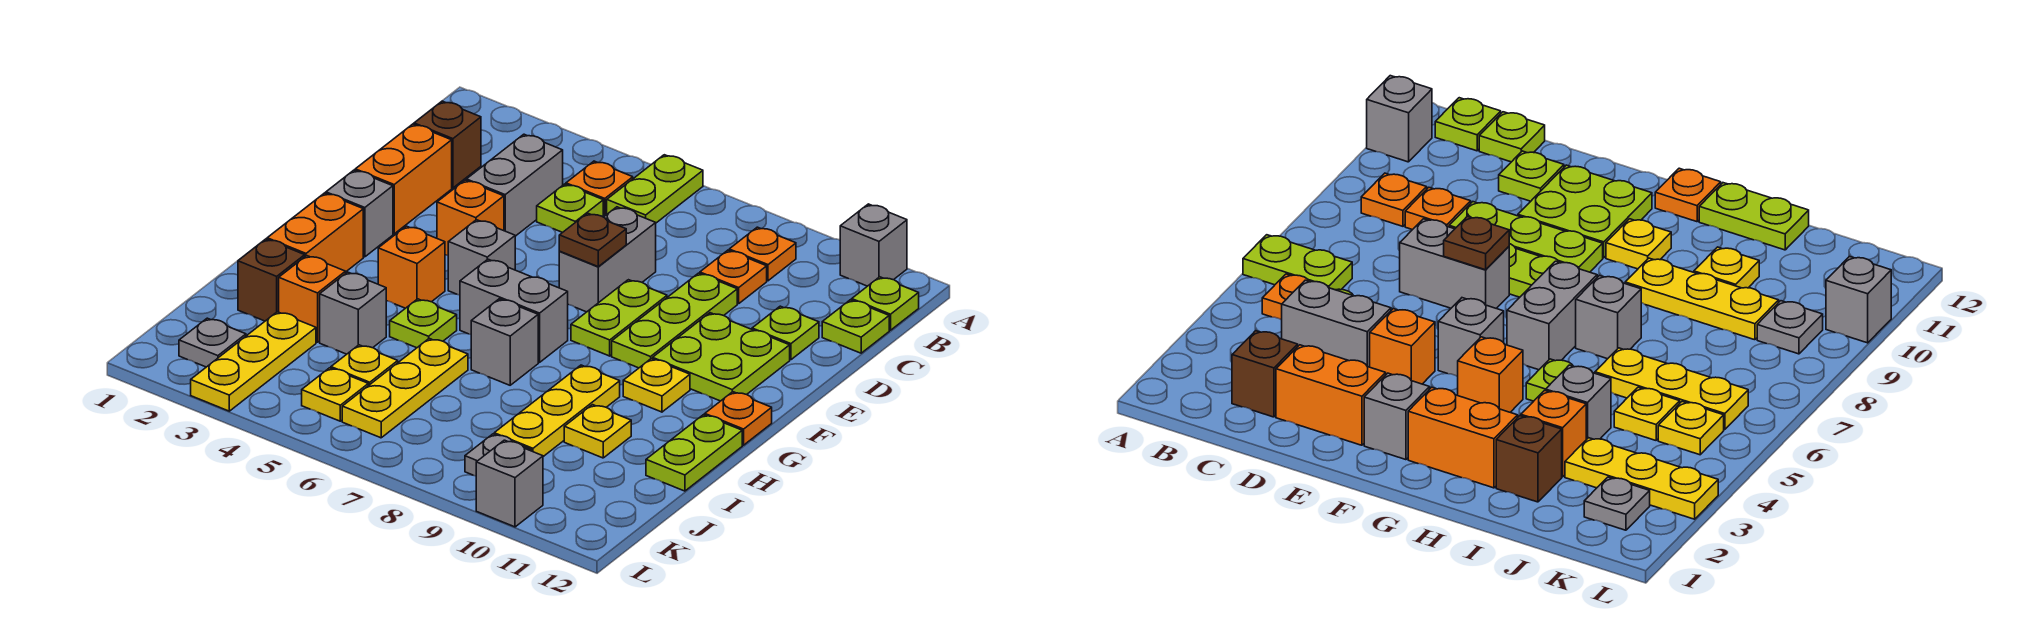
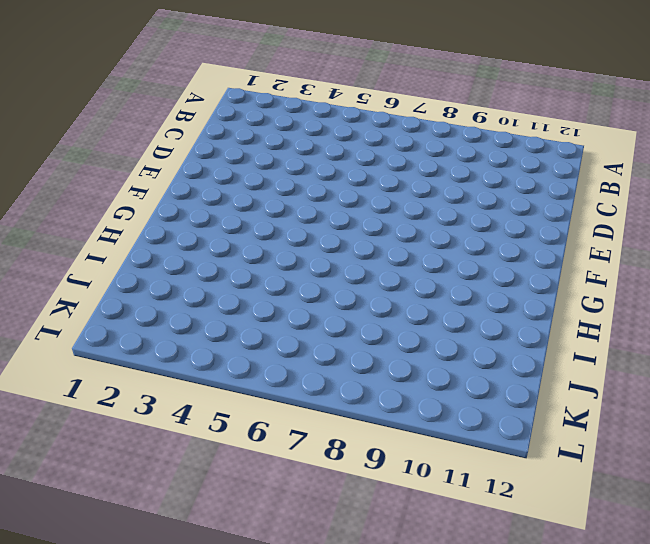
none -> lime plate A6:B6 level 1
none -> grey brick A11 level 1
none -> orange plate B5 level 1
none -> orange plate B9 level 1

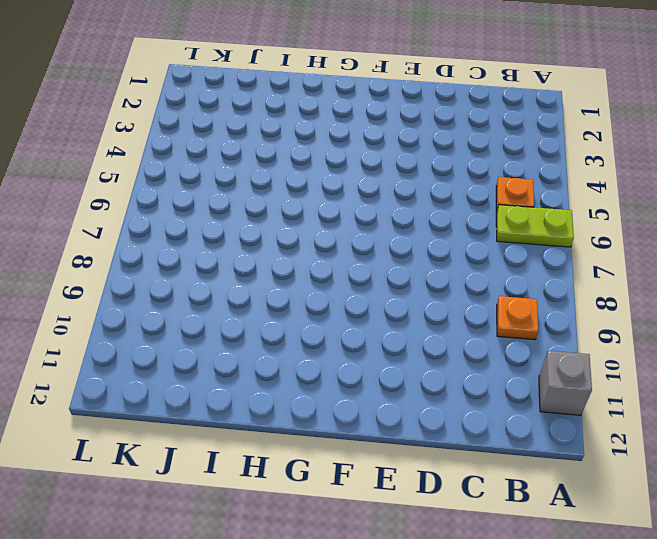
none -> lime plate B12 level 1
none -> brown brick C2 level 1
none -> grey brick C4:D4 level 1
none -> lime plate C5 level 1

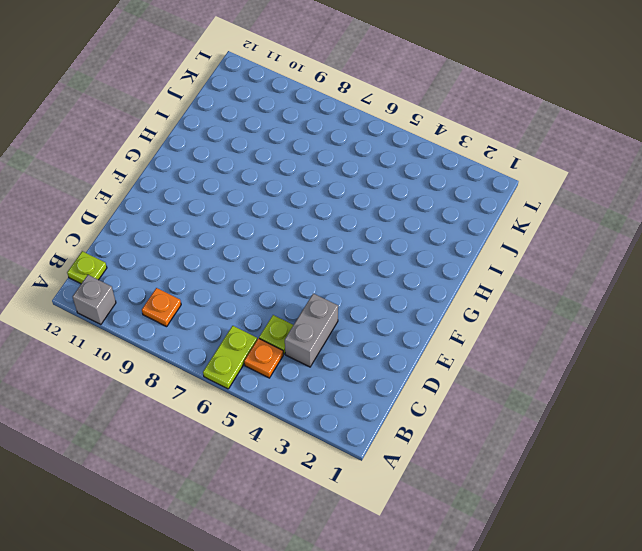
none -> brown brick C2 level 1
none -> orange plate C9 level 1
none -> lime plate C12 level 1
none -> orange brick D2:E2 level 1

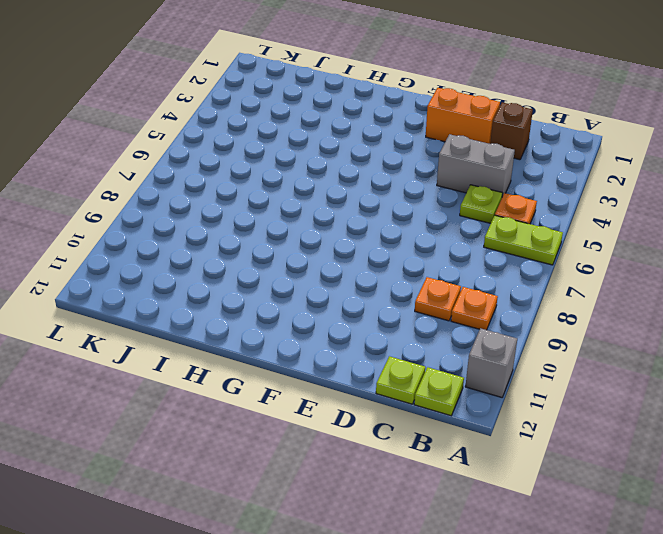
none -> grey brick D7:E7 level 1
none -> lime plate D9:F9 level 1
none -> lime plate D11 level 1
none -> orange brick E4 level 1

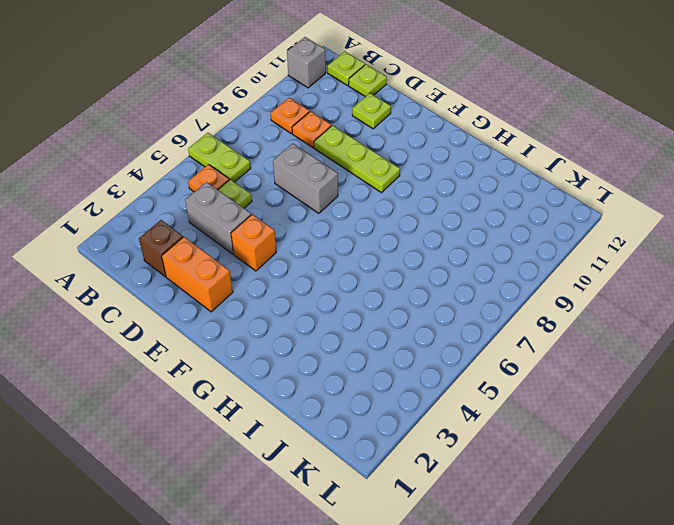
none -> lime plate E8:F8 level 1
none -> lime plate E10:F11 level 1
none -> grey brick F2 level 1
none -> grey brick F5 level 1

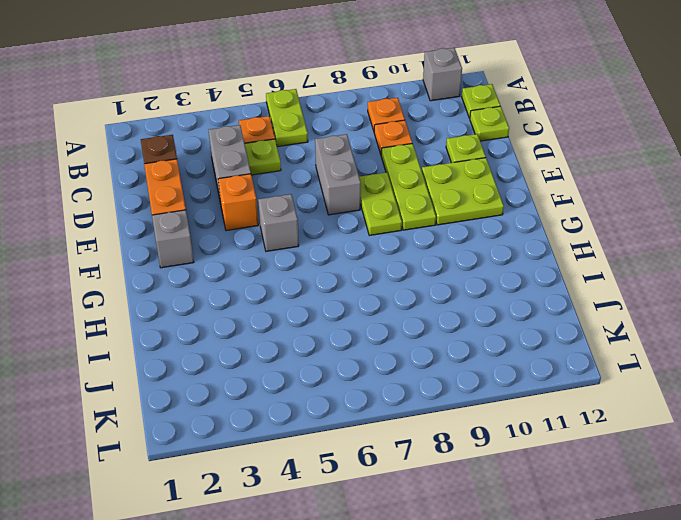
none -> orange brick G2:H2 level 1
none -> orange brick G4 level 1
none -> grey brick G6:G7 level 1
none -> yellow plate G10 level 1

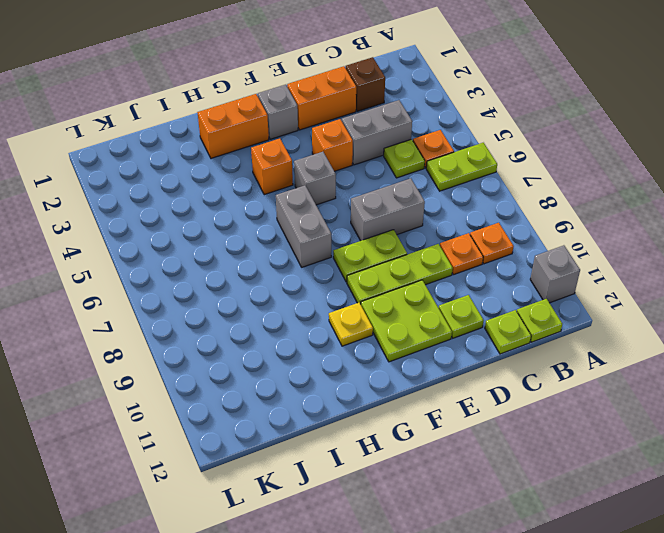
none -> orange plate G12 level 1
none -> lime plate H5 level 1
none -> grey brick H7 level 1
none -> yellow plate H9:J9 level 1

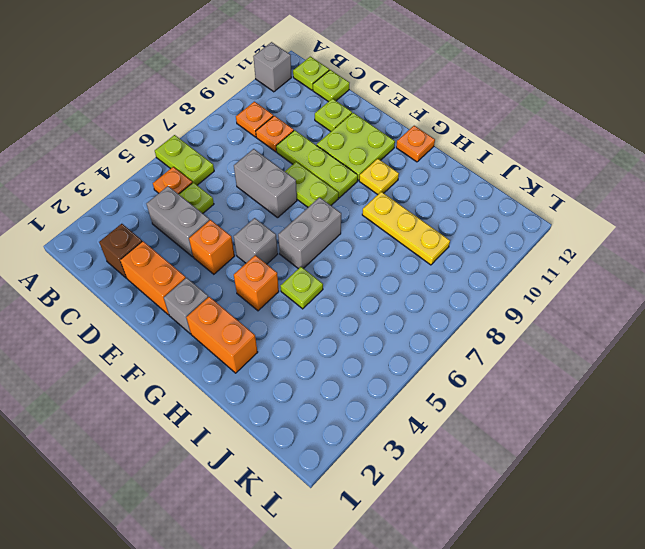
none -> grey brick H7 level 1
none -> lime plate H12:I12 level 1
none -> brown brick I2 level 1
none -> orange brick I3 level 1

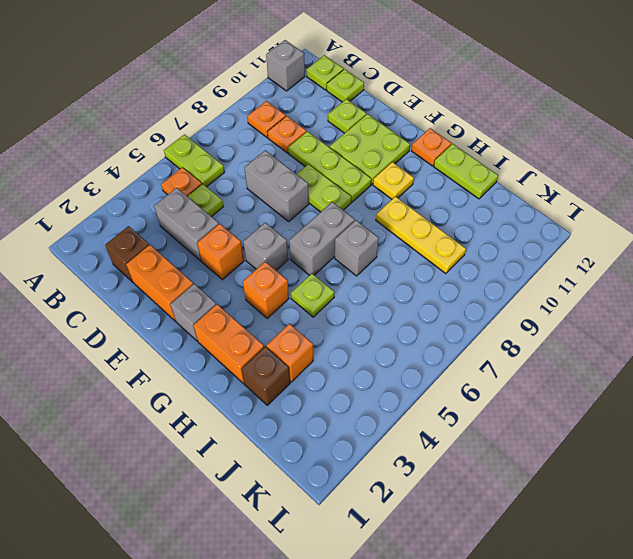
none -> grey brick I4 level 1
none -> yellow plate I6:K6 level 1
none -> yellow plate I10 level 1
none -> yellow plate J3:L3 level 1

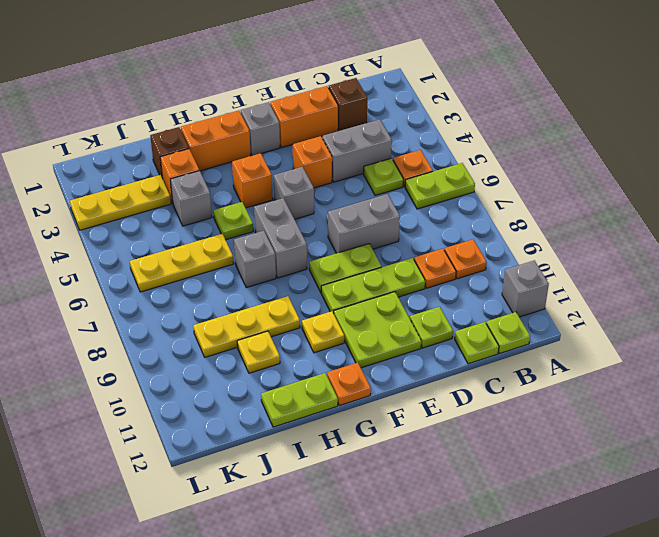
none -> yellow plate J5 level 1
none -> grey plate K2 level 1
none -> yellow plate K5 level 1
none -> grey plate K9 level 1

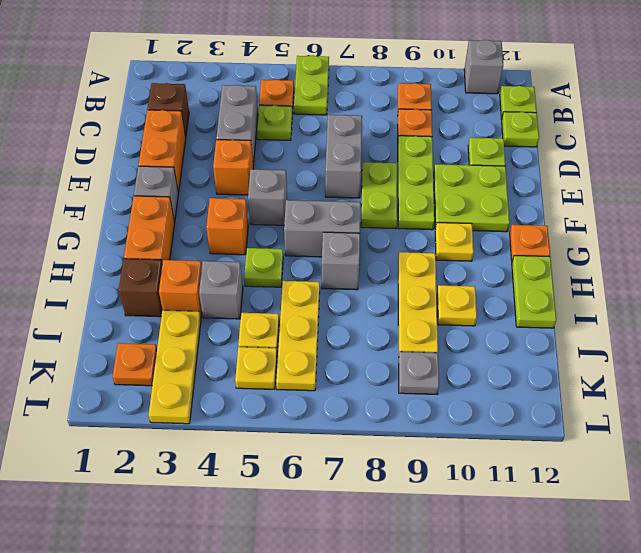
orange plate K2 level 1 -> grey plate K2 level 1
none -> grey brick L10 level 1
none -> brown plate E7 level 2

